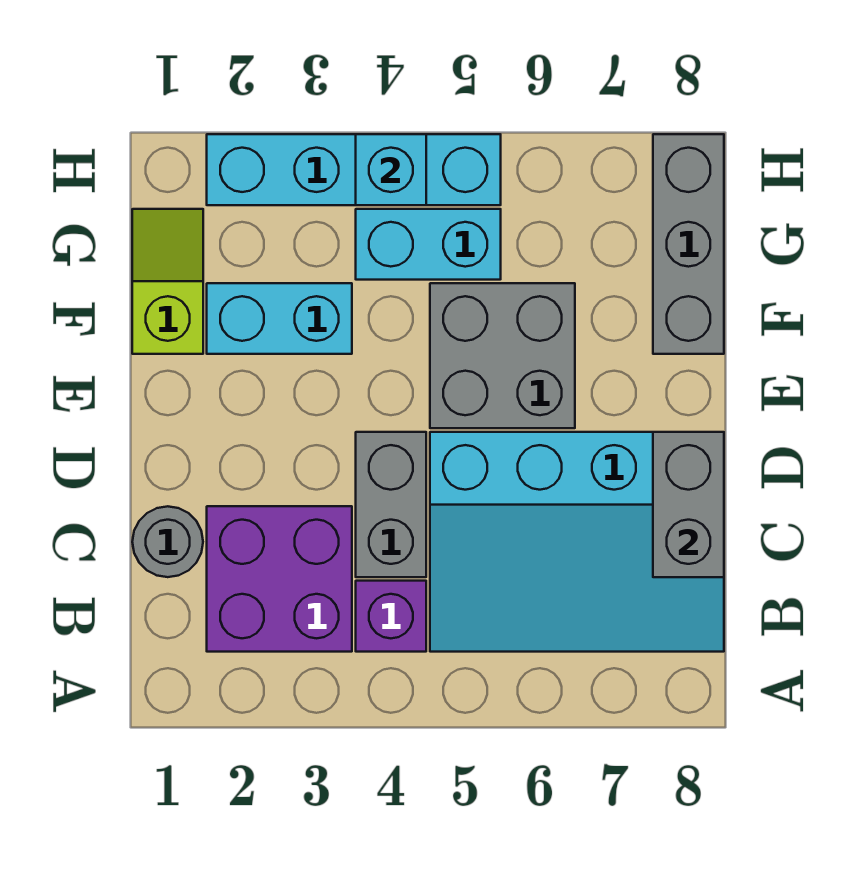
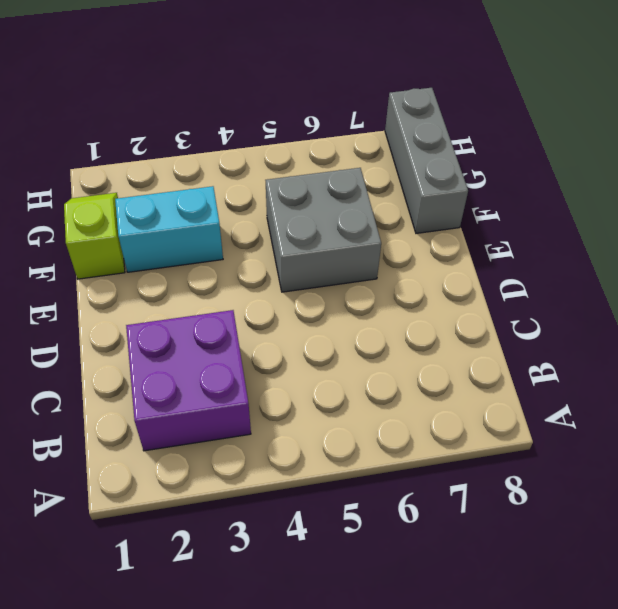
none -> purple brick B4 level 1
none -> cyan slope B5:D8 level 1 top D
none -> grey round brick C1 level 1

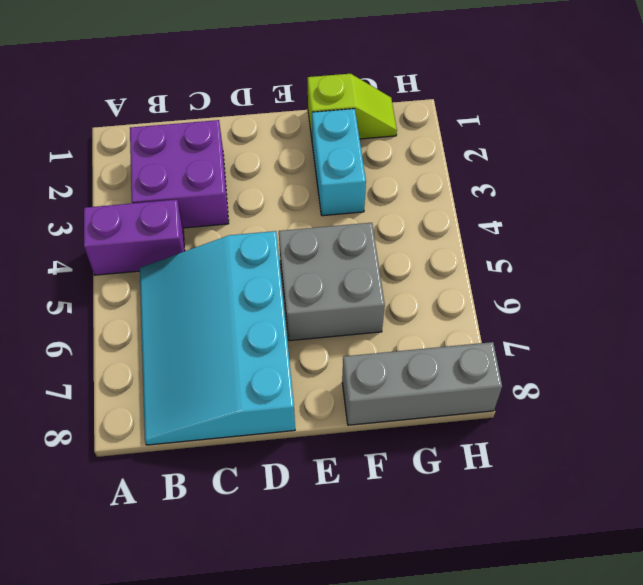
purple brick A4:B4 level 1 -> purple brick B4 level 1
none -> grey round brick C1 level 1
none -> grey brick C4:D4 level 1
none -> cyan brick G4:G5 level 1

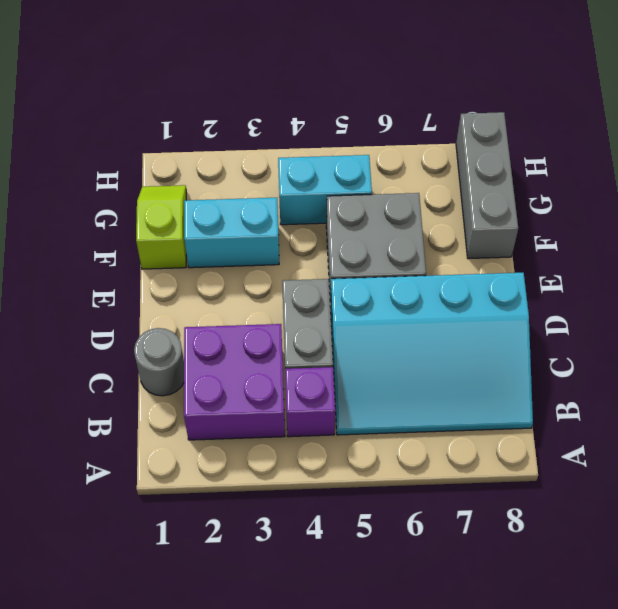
none -> cyan brick H2:H5 level 1
none -> grey brick C8:D8 level 2
none -> cyan brick H4 level 2

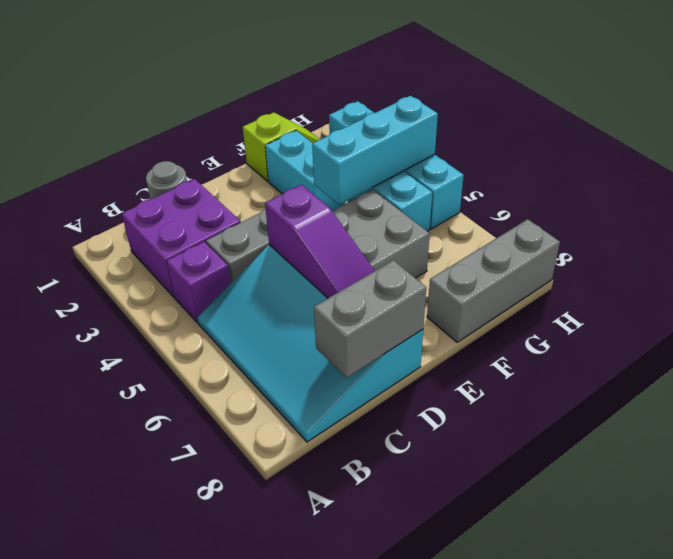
purple slope D5:D7 level 2 top 5 -> none
cyan brick F4:H4 level 2 -> cyan brick H4 level 2

